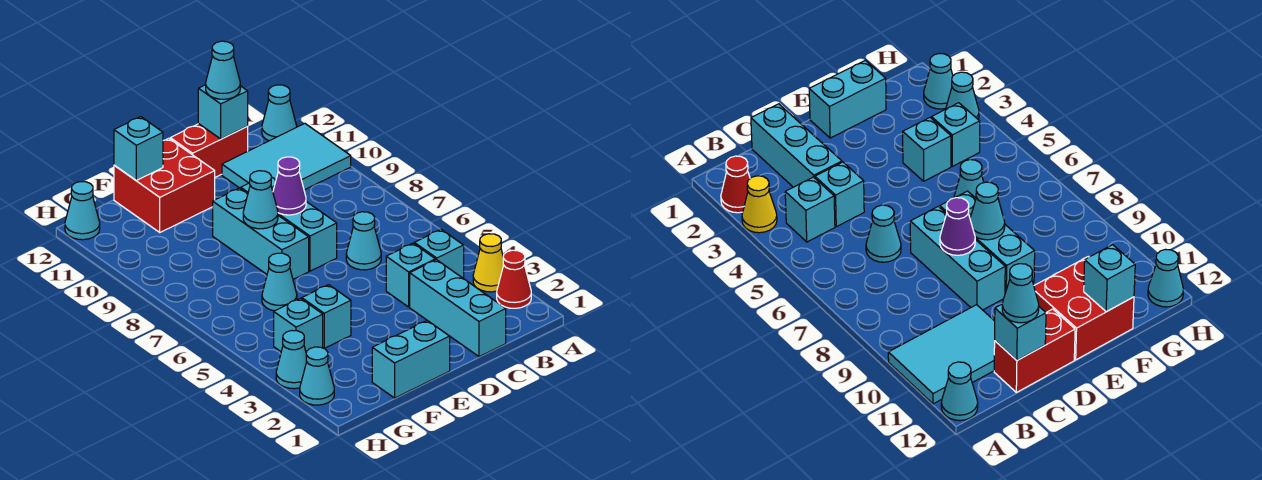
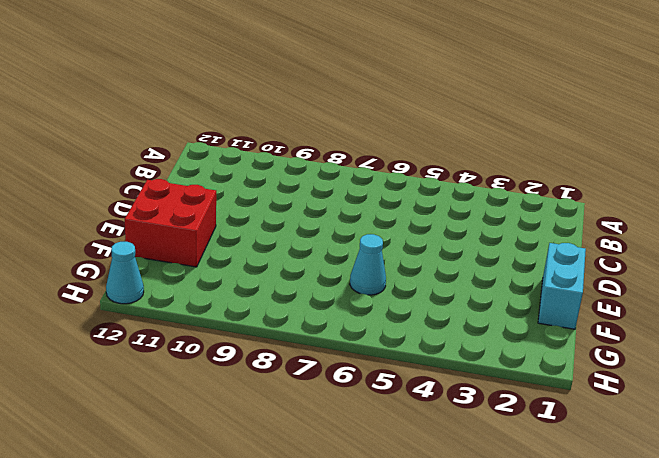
none -> red cone A2 level 1
none -> yellow cone A3 level 1
none -> cyan tile A10:C11 level 1

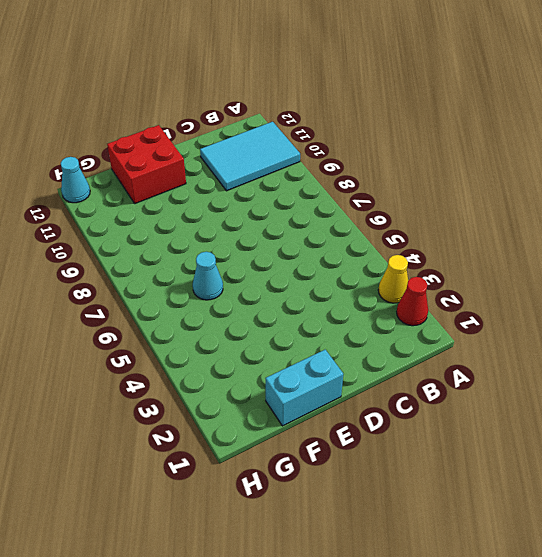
none -> cyan cone A12 level 1
none -> cyan brick B4 level 1
none -> cyan brick C1:C3 level 1

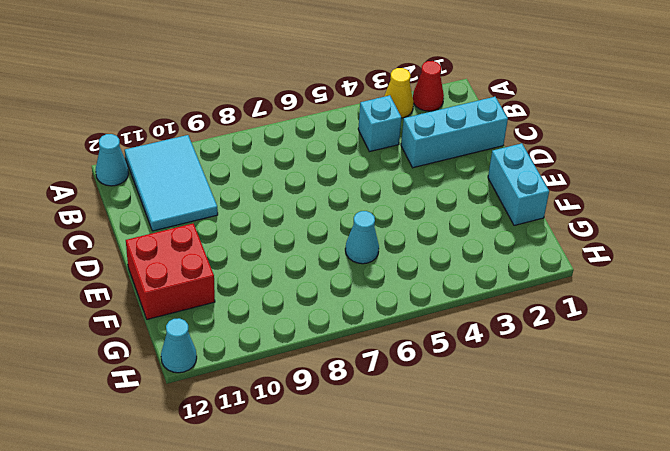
none -> cyan brick C4 level 1
none -> cyan cone C6 level 1
none -> red brick C12:D12 level 1

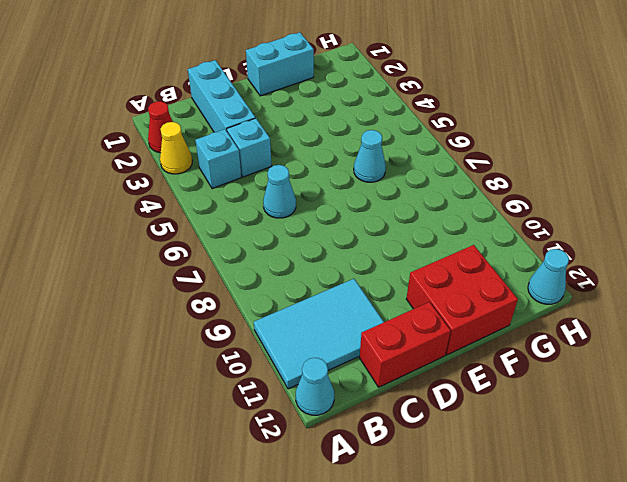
none -> cyan brick D7:D9 level 1
none -> cyan brick E7:E9 level 1
none -> cyan brick F4 level 1

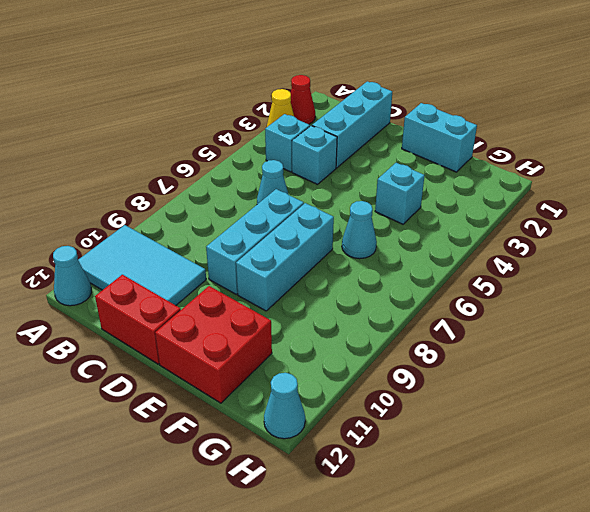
none -> cyan brick G4 level 1
none -> cyan cone H2 level 1
none -> cyan cone H3 level 1

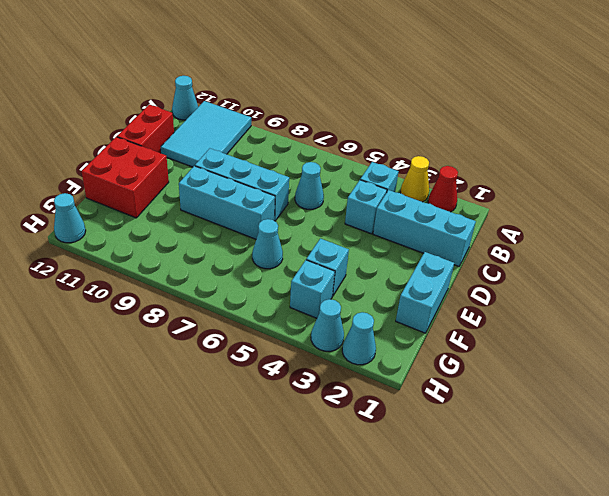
none -> cyan brick C12 level 2
none -> purple cone D8 level 2
none -> cyan cone E8 level 2

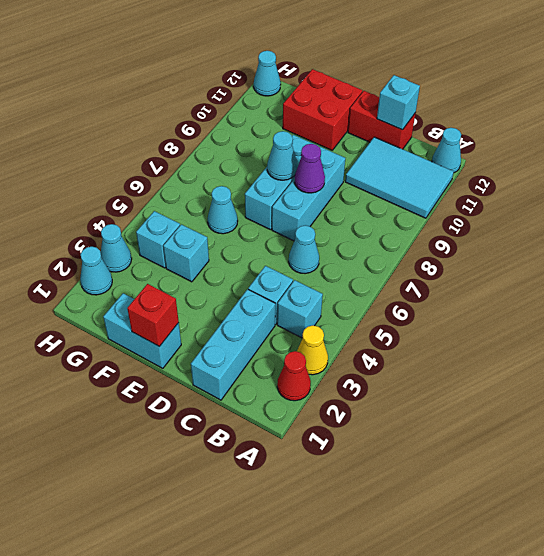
red brick E1 level 2 -> none
none -> cyan brick F12 level 2
none -> cyan cone C12 level 3

